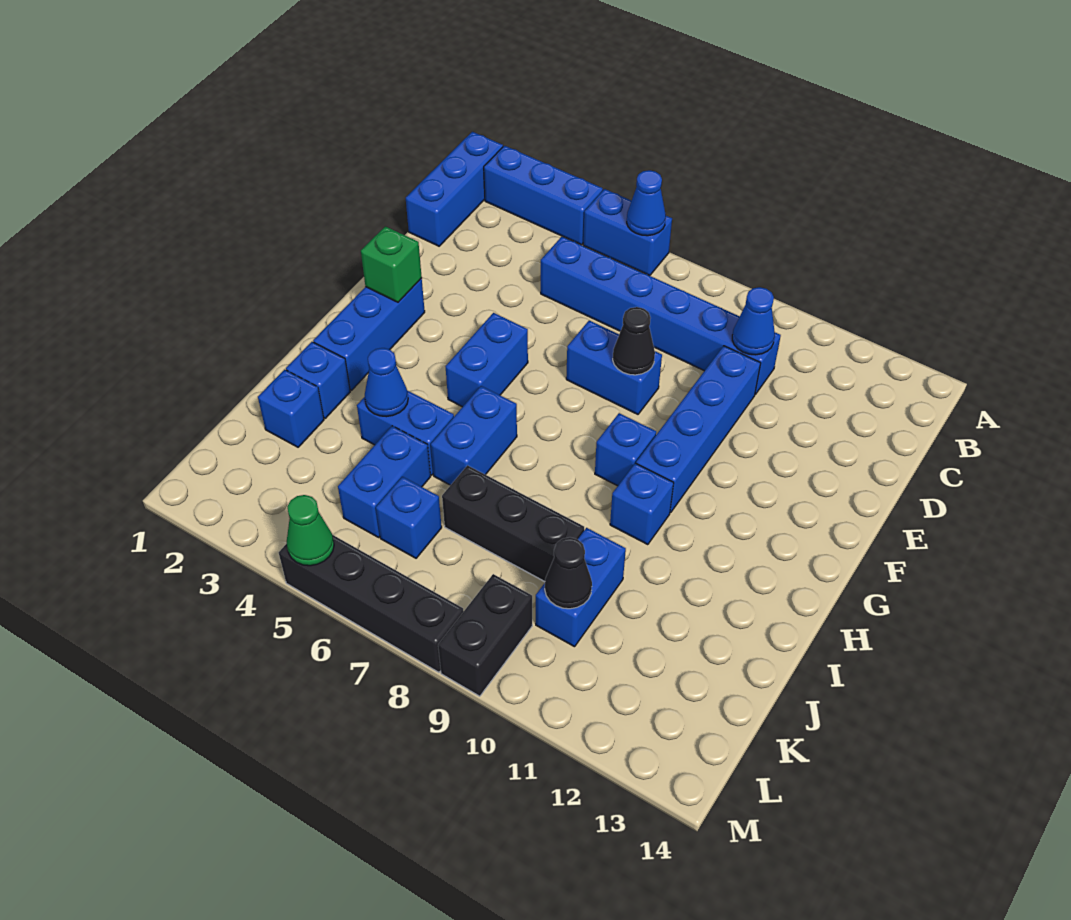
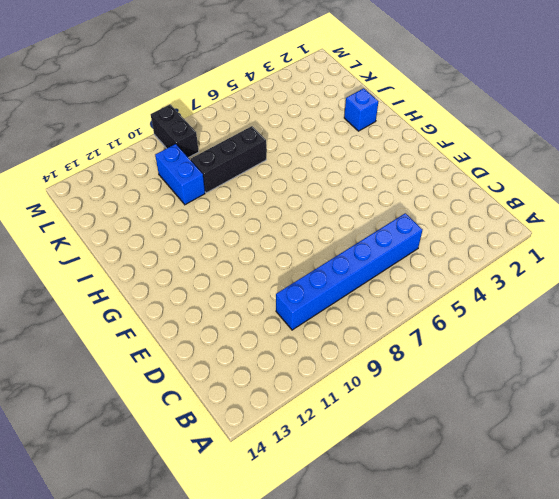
none -> blue brick A1:C1 level 1
none -> blue brick A2:A4 level 1
none -> blue brick A5:A6 level 1

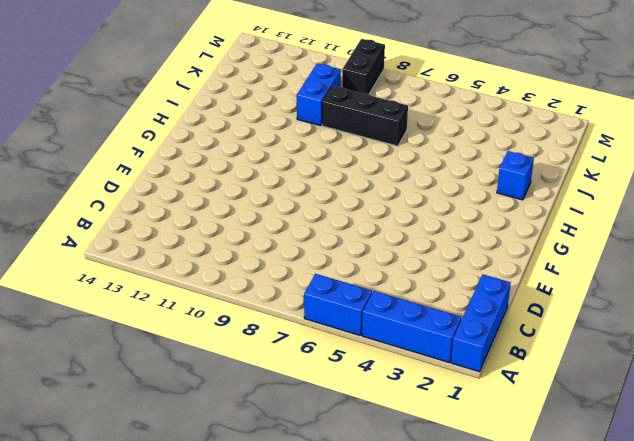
none -> blue brick C5:C10 level 1
none -> blue brick D10:G10 level 1
none -> blue brick E7:E8 level 1

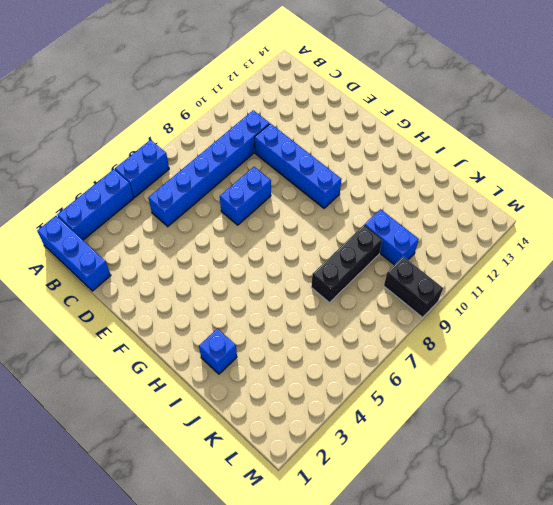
none -> blue brick F2:H2 level 1
none -> blue brick F5:G5 level 1
none -> blue brick G9 level 1

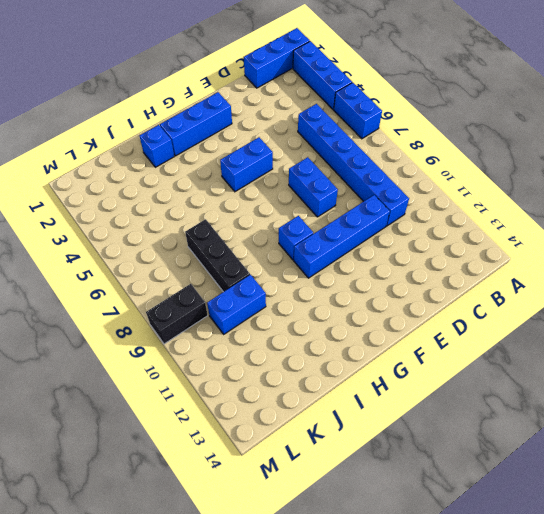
none -> blue brick H6:I6 level 1
none -> blue brick H10 level 1
none -> blue brick I4:I5 level 1

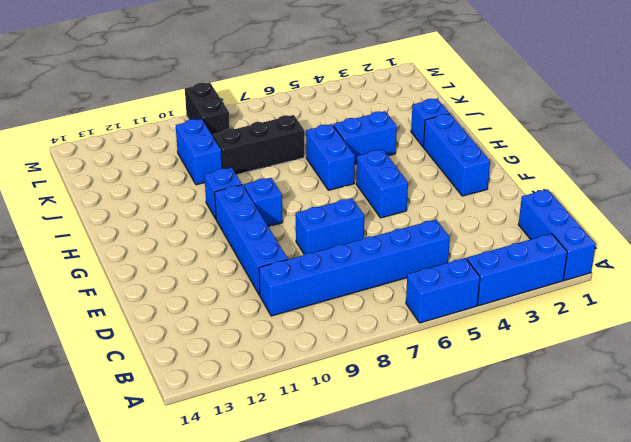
none -> blue brick J2 level 1
none -> blue brick J5:K5 level 1
none -> blue brick K6 level 1

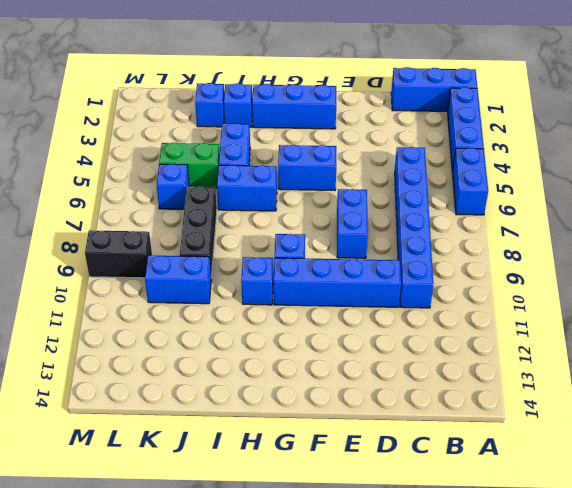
green brick J5:K5 level 1 -> blue brick J5:K5 level 1
none -> black brick M5:M8 level 1
none -> blue cone A6 level 2
none -> blue cone C10 level 2

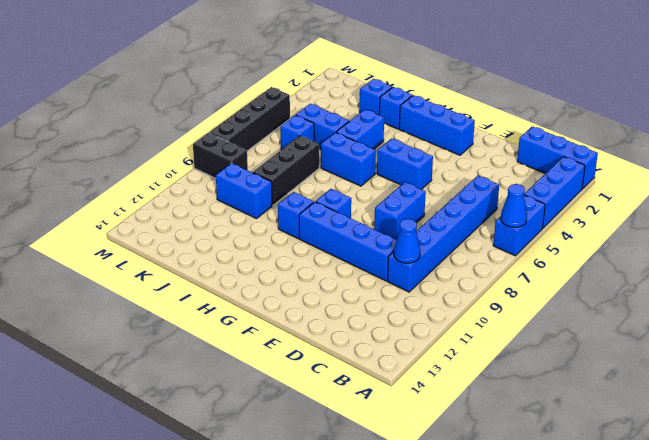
none -> black cone E8 level 2
none -> green brick F2 level 2
none -> blue cone I4 level 2

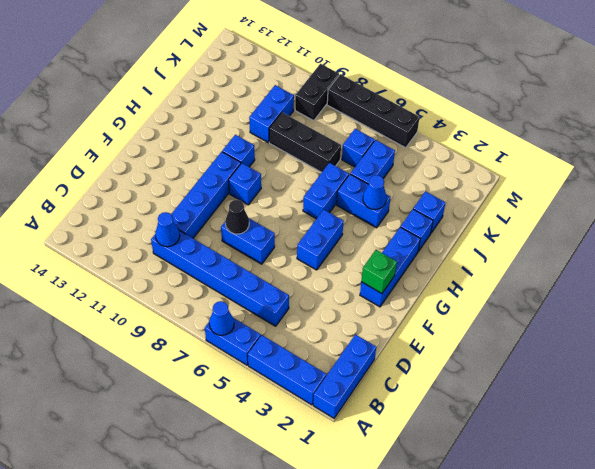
none -> black cone K10 level 2
none -> green cone M5 level 2

